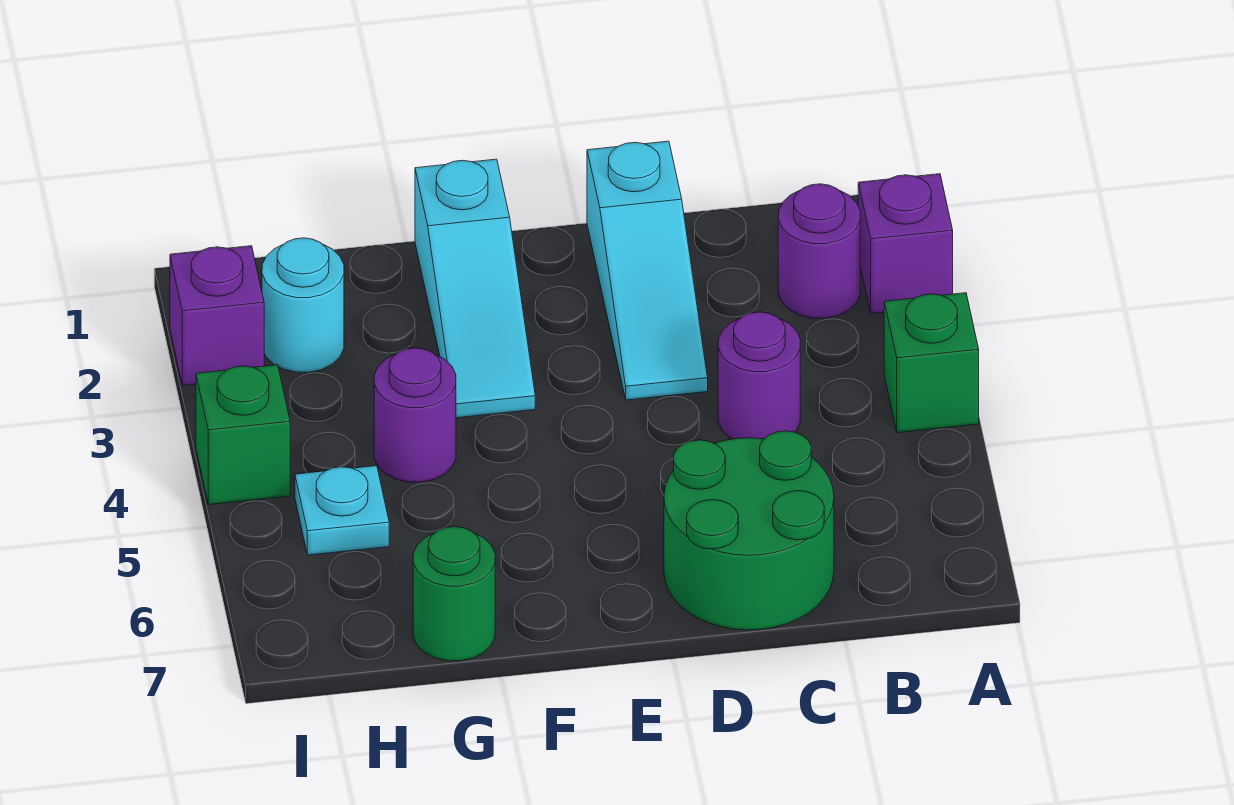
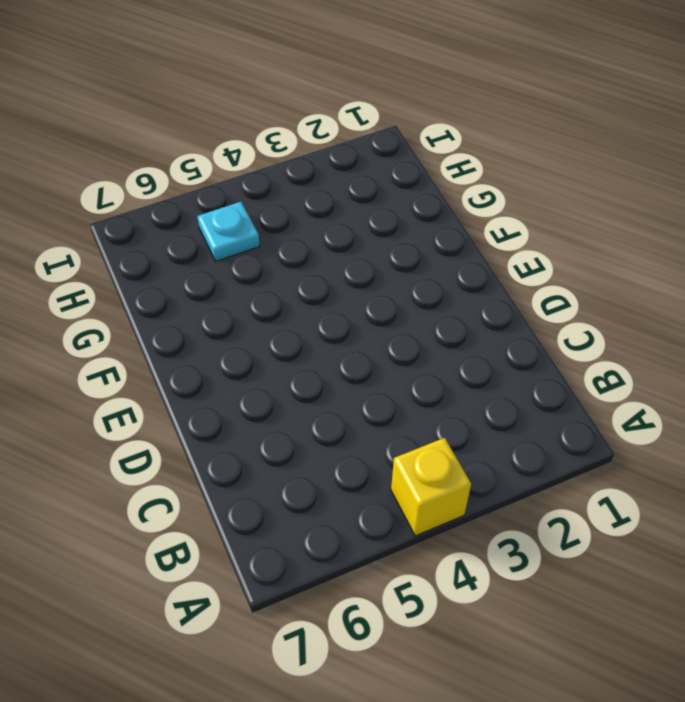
yellow brick A4 level 1 -> green brick A4 level 1
none -> purple brick A2 level 1
none -> purple round brick B2 level 1
none -> purple round brick C4 level 1

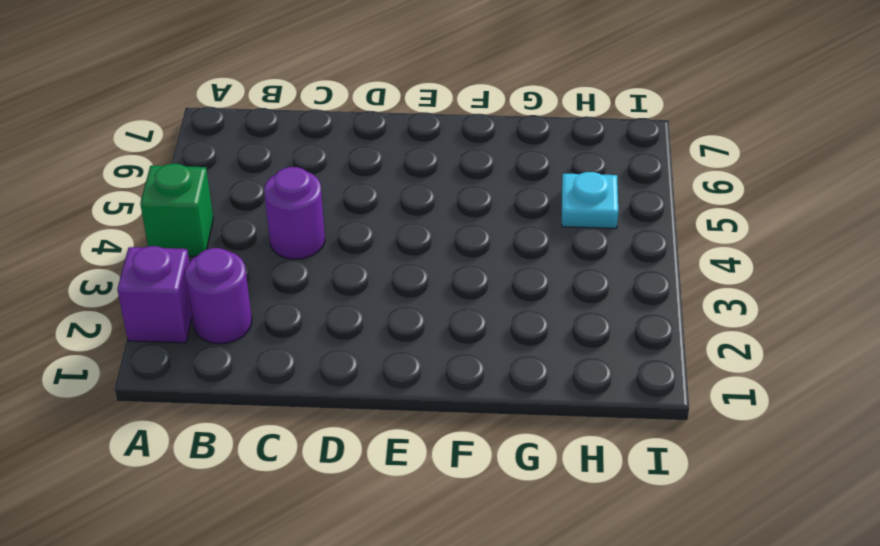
none -> green round brick C6:D7 level 1
none -> cyan slope D1:D3 level 1 top 1
none -> cyan slope F1:F3 level 1 top 1

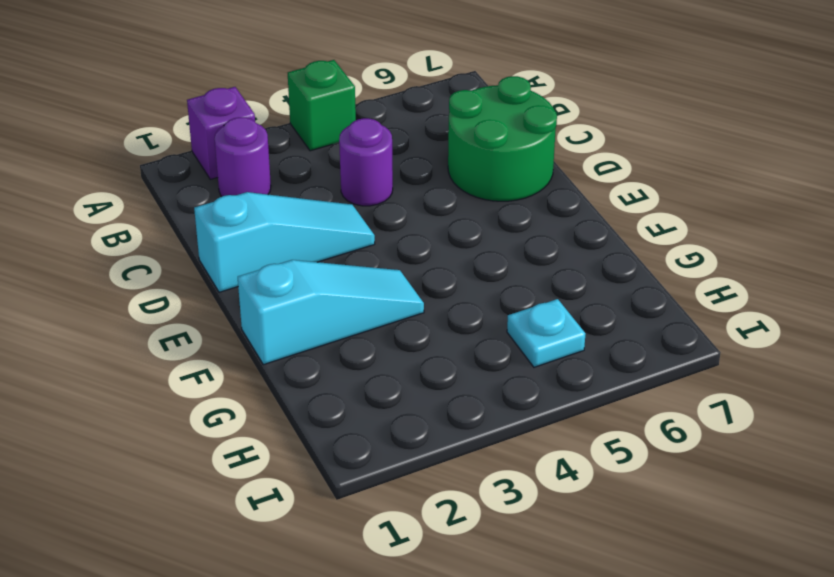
none -> purple round brick G4 level 1
none -> green round brick G7 level 1
none -> cyan round brick H2 level 1

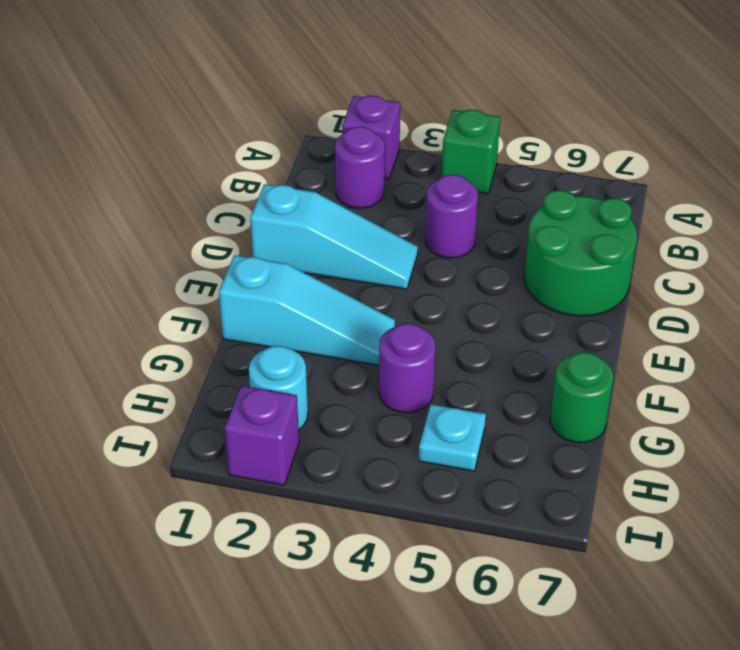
none -> green brick I4 level 1

